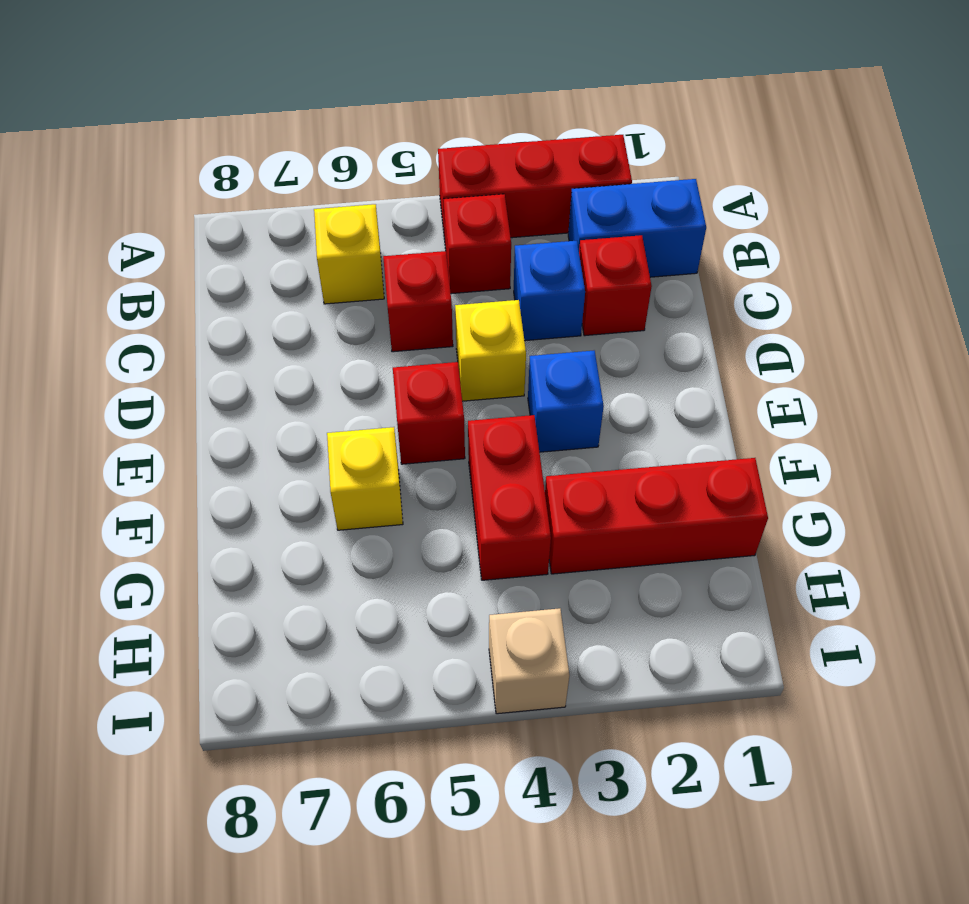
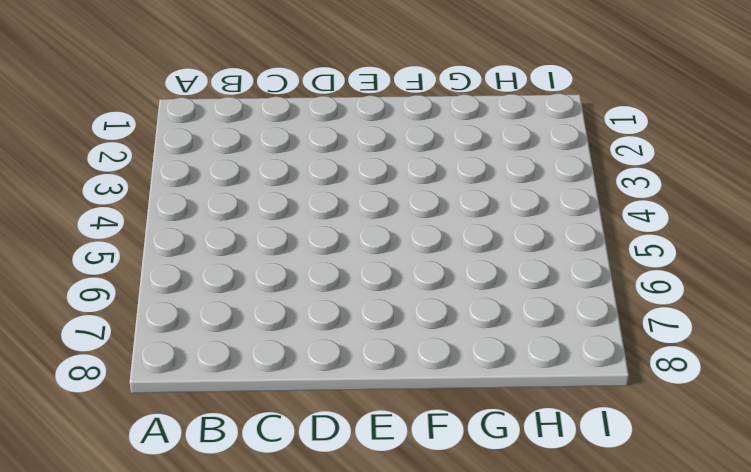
none -> red brick A2:A4 level 1
none -> blue brick B1:B2 level 1
none -> red brick B4 level 1

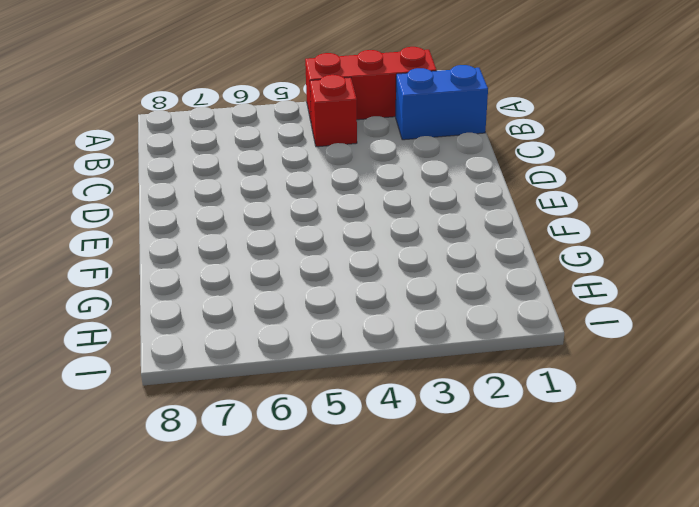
none -> yellow brick B6 level 1
none -> red brick C2 level 1
none -> blue brick C3 level 1

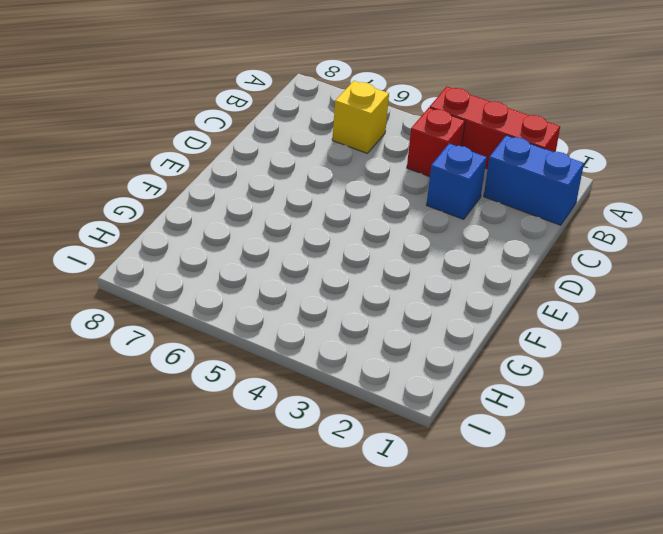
none -> red brick C2 level 1
none -> red brick C5 level 1
none -> yellow brick D4 level 1

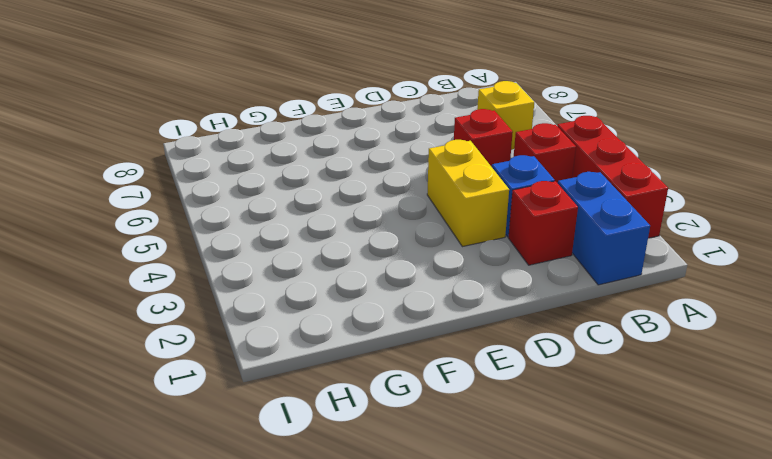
yellow brick D3:D4 level 1 -> yellow brick D4 level 1
none -> blue brick E3 level 1
none -> red brick E5 level 1
none -> red brick F4:G4 level 1

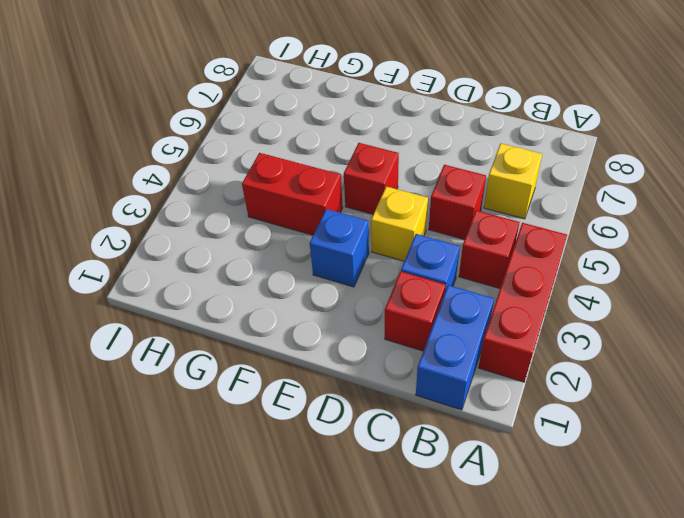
none -> yellow brick F6 level 1
none -> red brick G1:G3 level 1
none -> tan brick I4 level 1

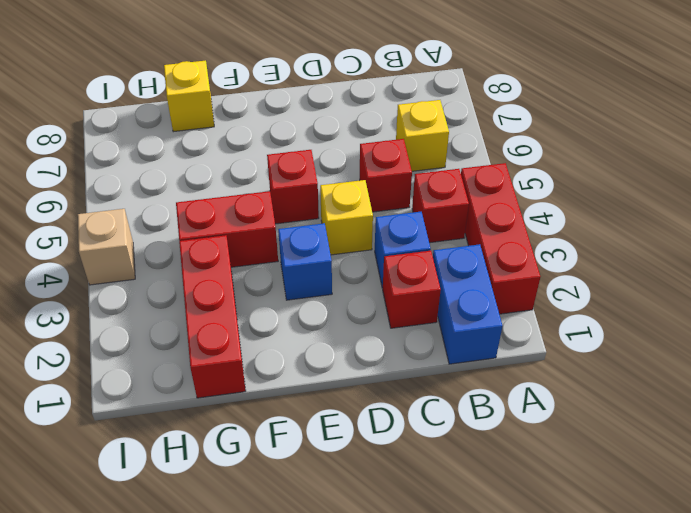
yellow brick G8 level 1 -> yellow brick F6 level 1

